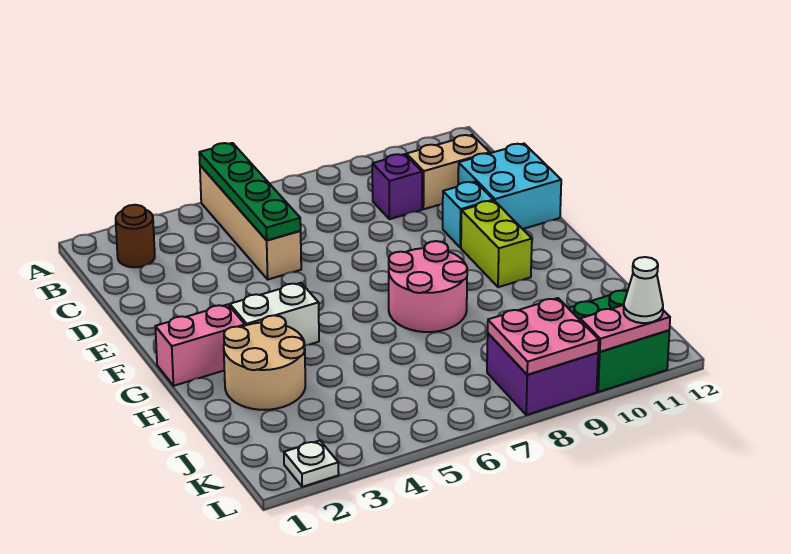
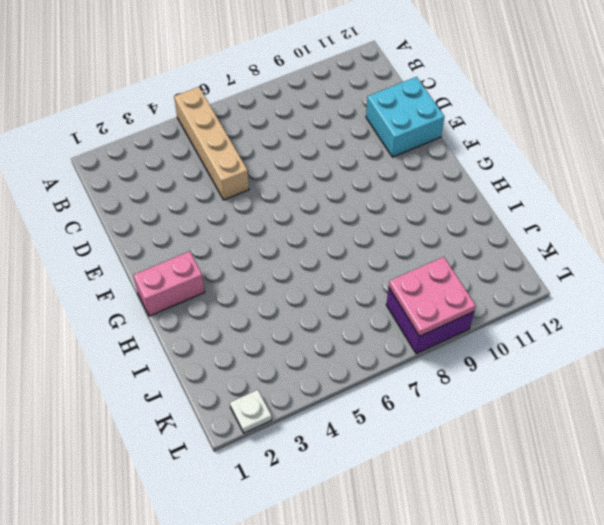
none -> brown round brick B2 level 1
none -> purple brick C9 level 1
none -> tan brick C10:C11 level 1

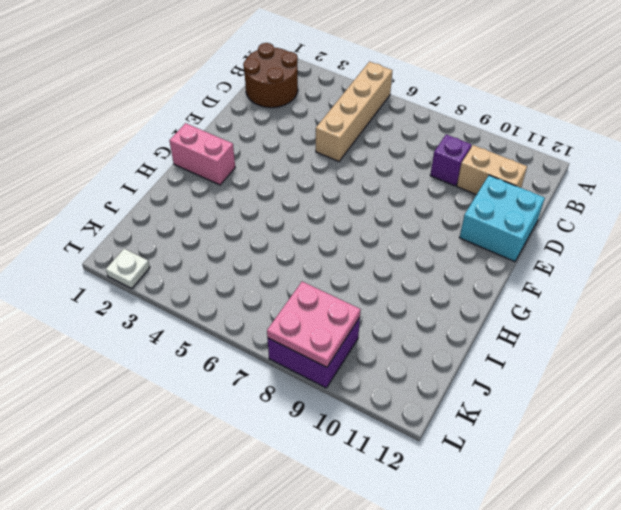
brown round brick B1:C2 level 1 -> brown round brick B2 level 1
none -> cyan brick E10 level 1
none -> lime brick F10:G10 level 1
none -> white brick G3:G4 level 1

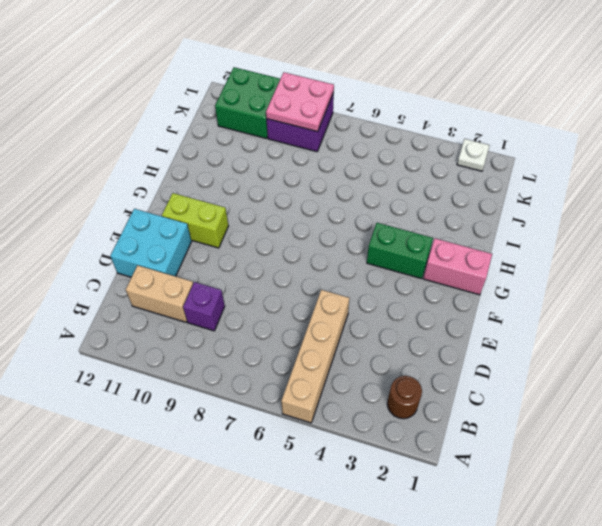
lime brick F10:F11 level 1 -> lime brick F10:G10 level 1
green brick G3:G4 level 1 -> white brick G3:G4 level 1
none -> cyan brick E10 level 1
none -> pink round brick G7:H8 level 1
none -> tan round brick H2:I3 level 1

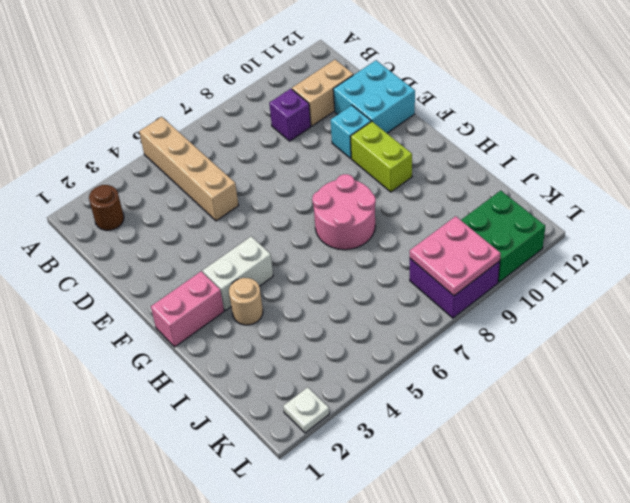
tan round brick H3 level 1 -> tan round brick H2:I3 level 1
none -> green plate A5:D5 level 2
none -> pink plate L10:L11 level 2
none -> white cone L11 level 3

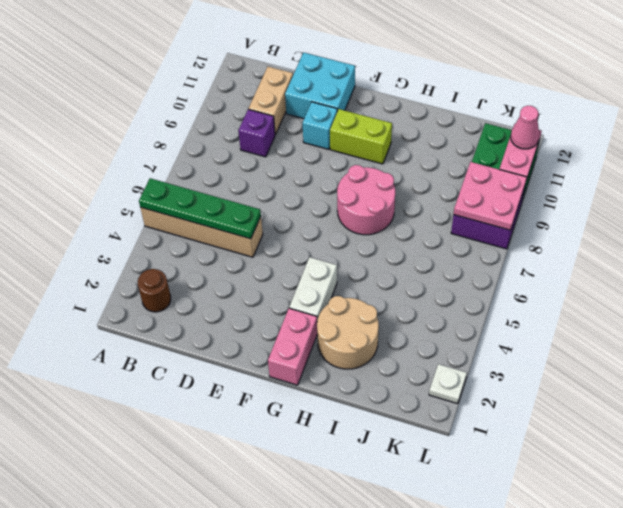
pink cone L11 level 3 -> white cone L11 level 3

